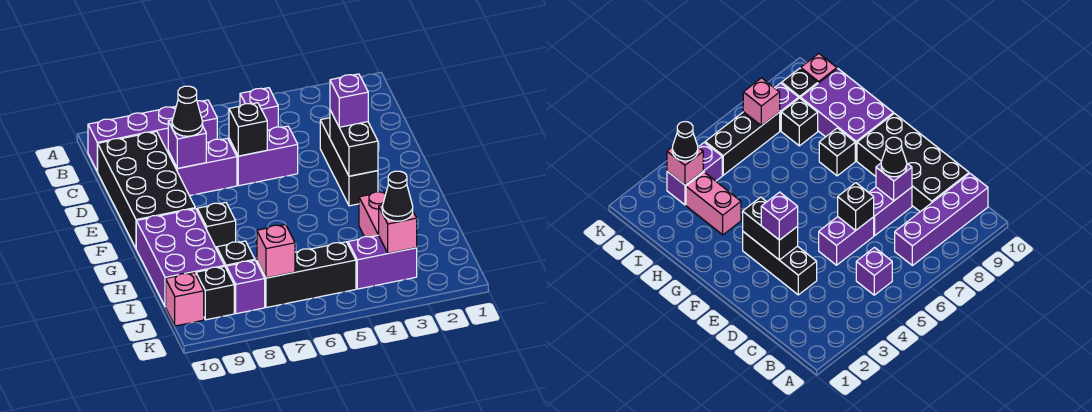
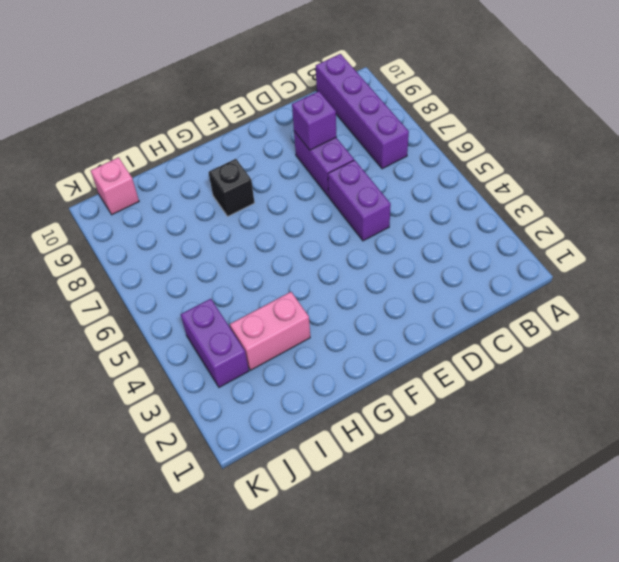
none -> purple brick B5 level 1
none -> black brick C9:F10 level 1
none -> black brick D3:F3 level 1

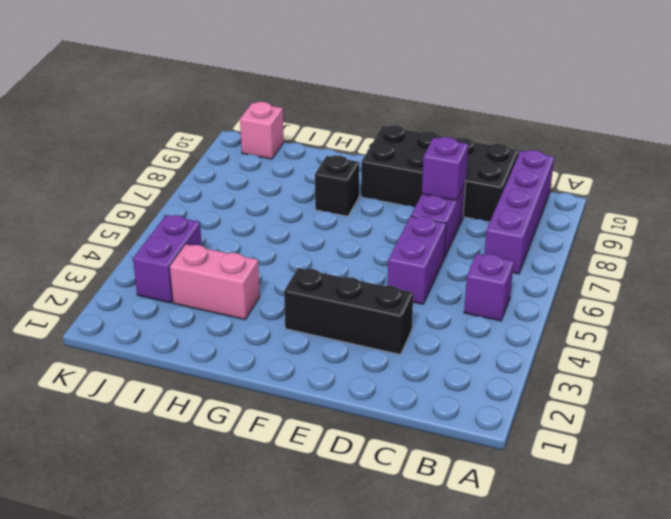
none -> purple brick G9:I10 level 1
none -> black brick I8 level 1
none -> black brick J5:J7 level 1

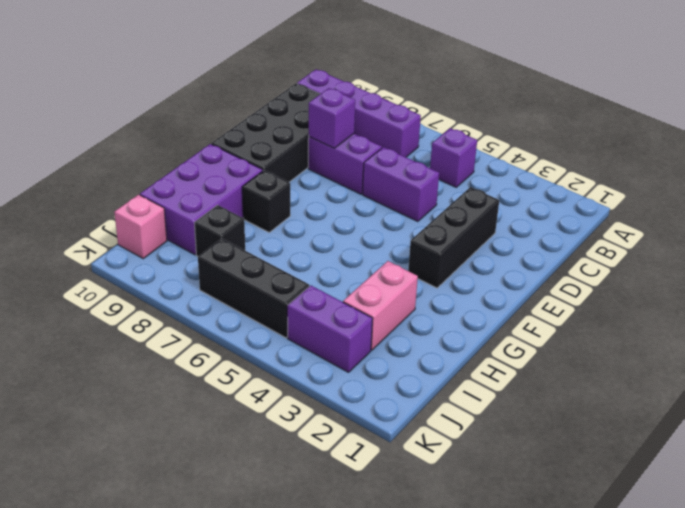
none -> purple brick J8 level 1
none -> black brick J9 level 1
none -> black brick D6 level 2

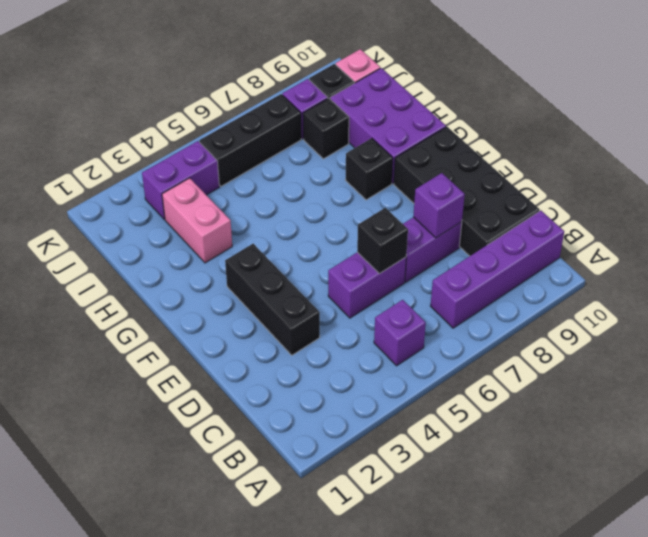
none -> black brick E3:F3 level 2
none -> pink brick J3 level 2
none -> pink brick J7 level 2

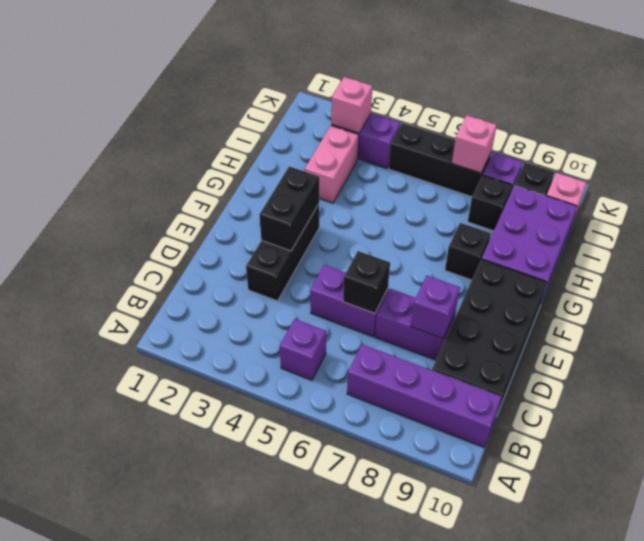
none -> black cone D8 level 3
none -> purple brick E3 level 3
none -> black cone J3 level 3

